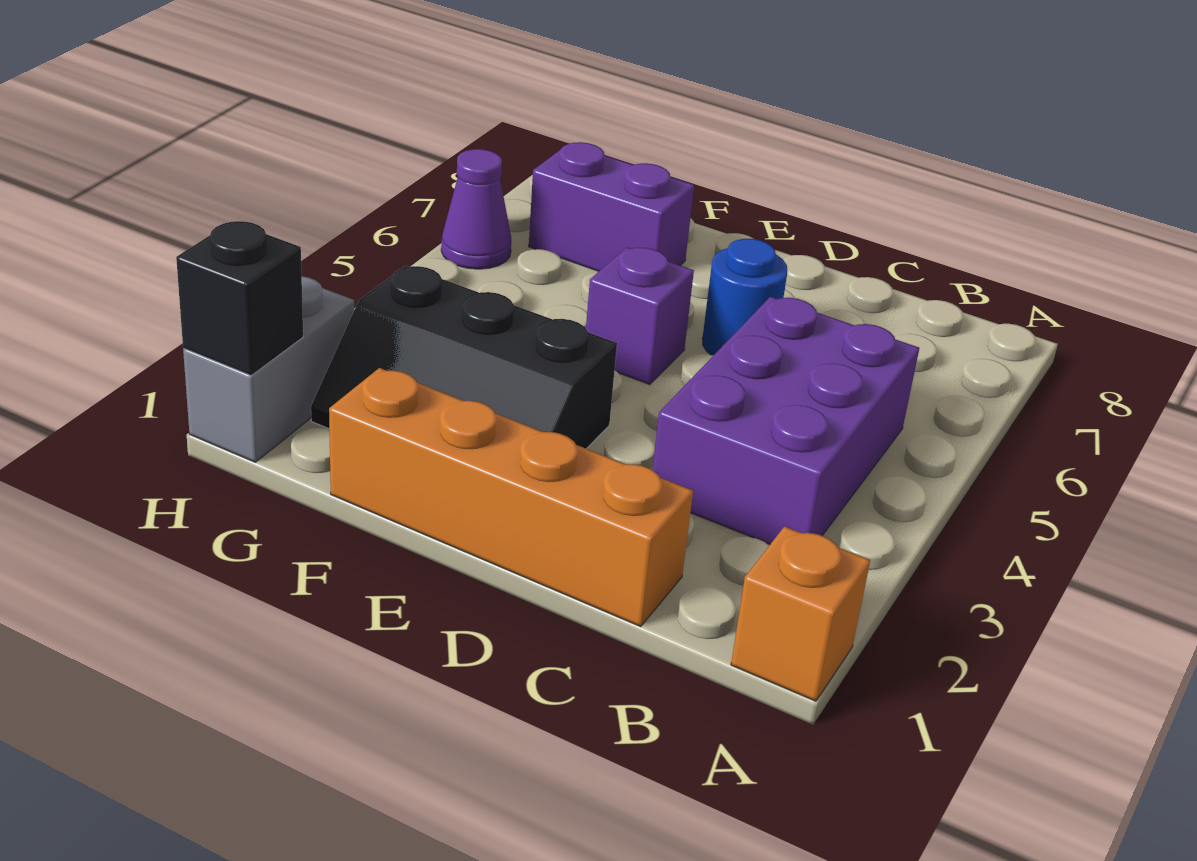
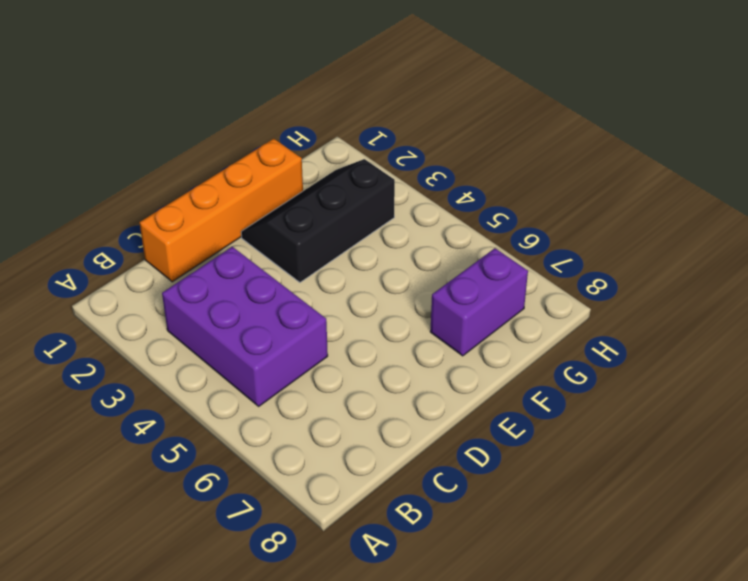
none -> orange brick A1 level 1
none -> blue round brick D6 level 1

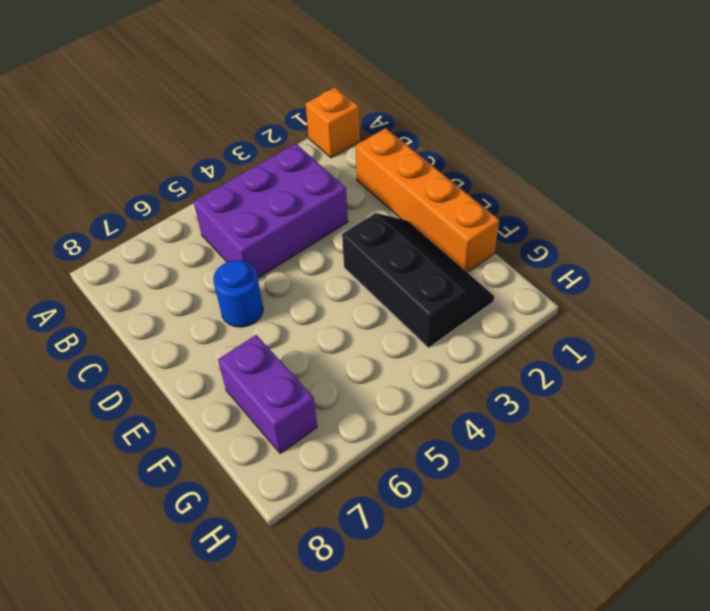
none -> purple brick E5 level 1
none -> grey brick H1:H2 level 1

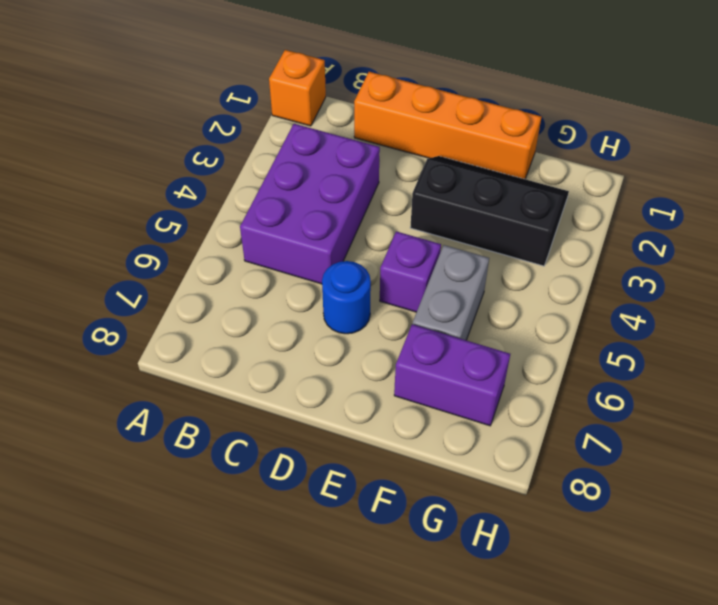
grey brick F5:F6 level 1 -> grey brick H1:H2 level 1
none -> purple cone H6 level 1
none -> black brick H1 level 2

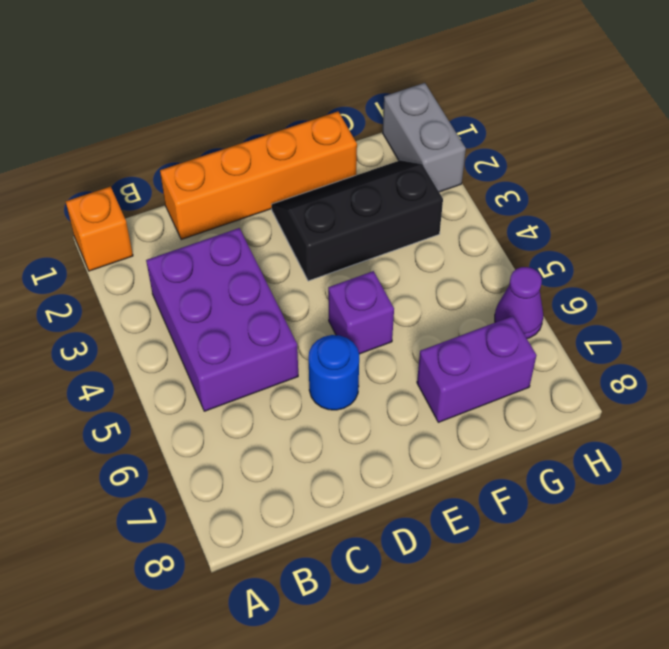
none -> black brick H1 level 2

